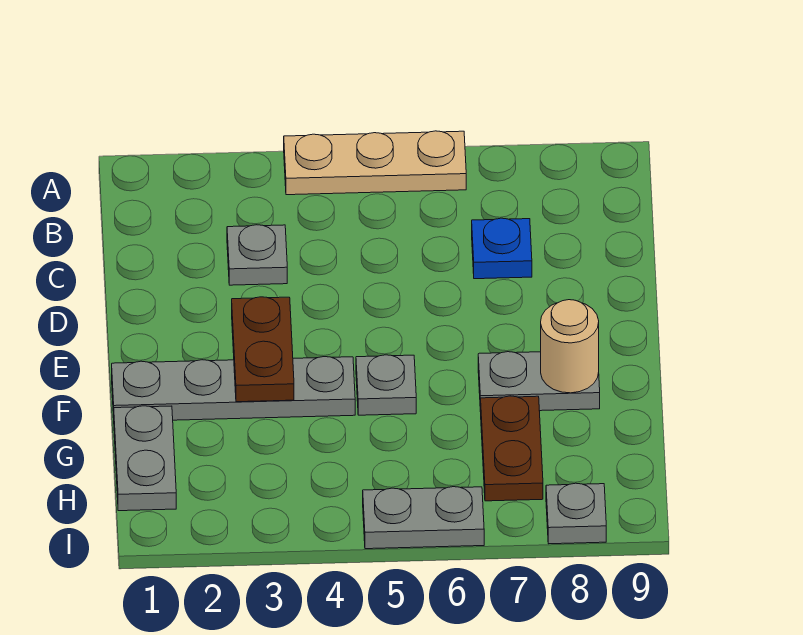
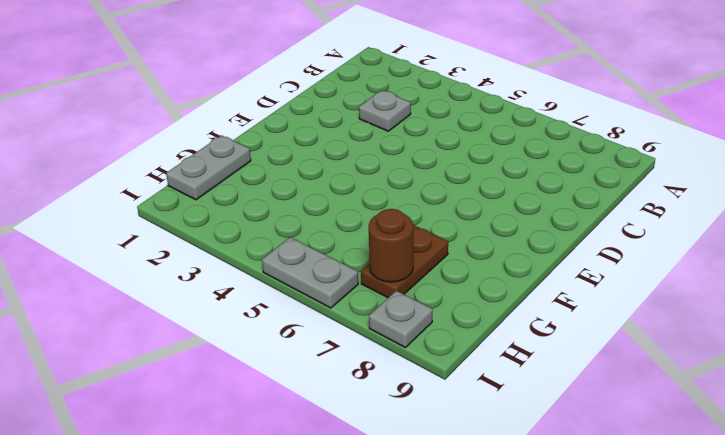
brown round brick H7 level 2 -> none
none -> tan plate A4:A6 level 1
none -> blue plate C7 level 1
none -> grey plate F1:F4 level 1

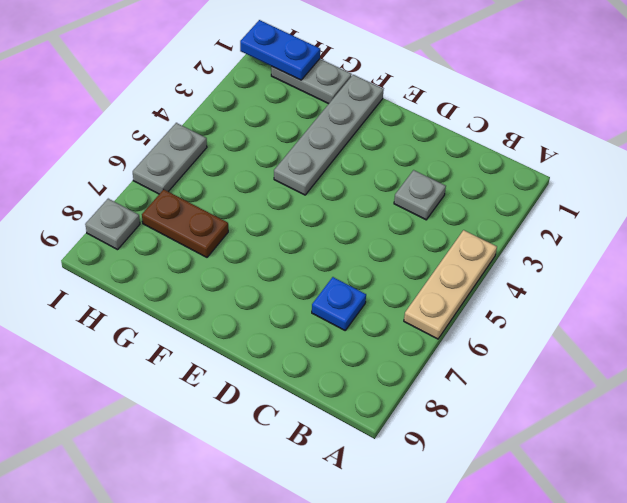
blue plate H1:I1 level 2 -> none
none -> grey plate F5 level 1
none -> grey plate F7:F8 level 1
none -> brown plate E3:F3 level 2

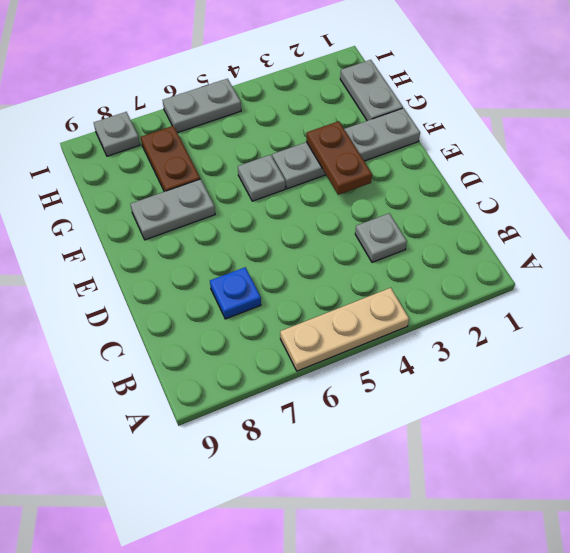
none -> tan round brick F8 level 2

